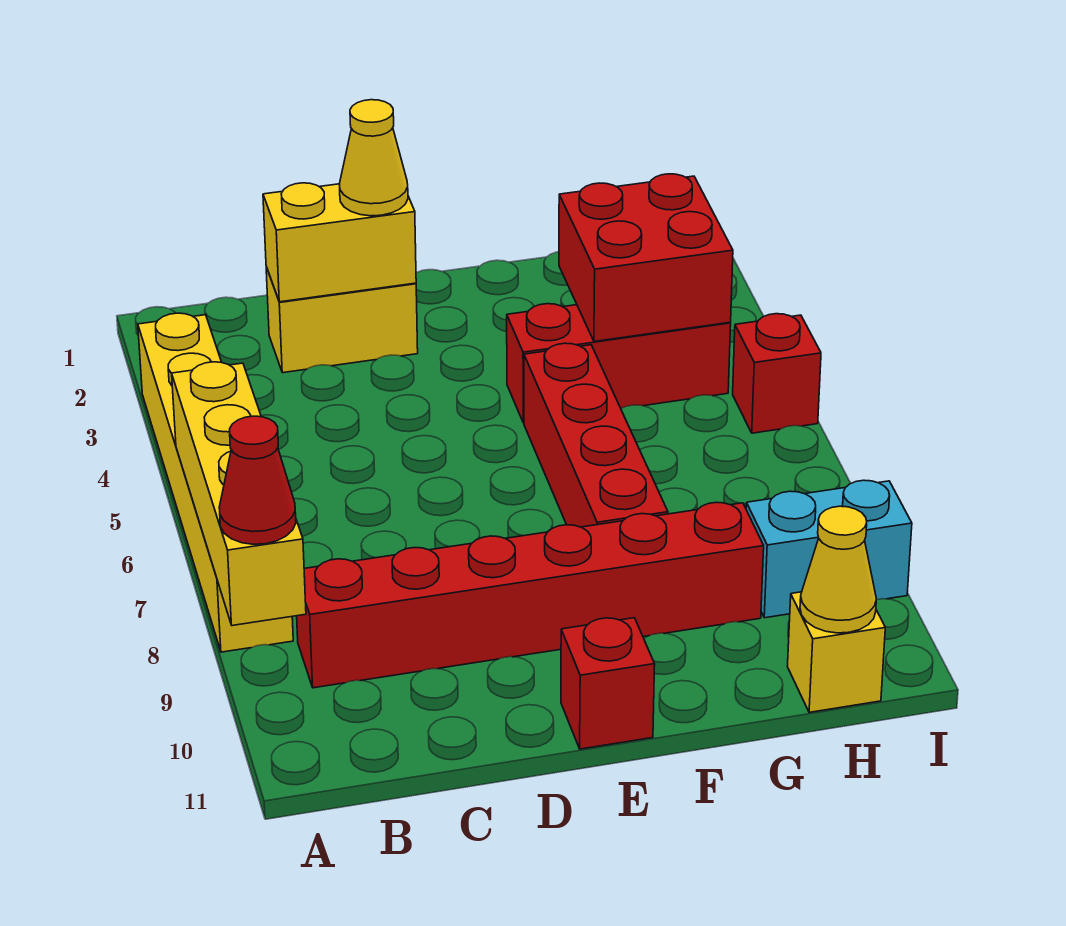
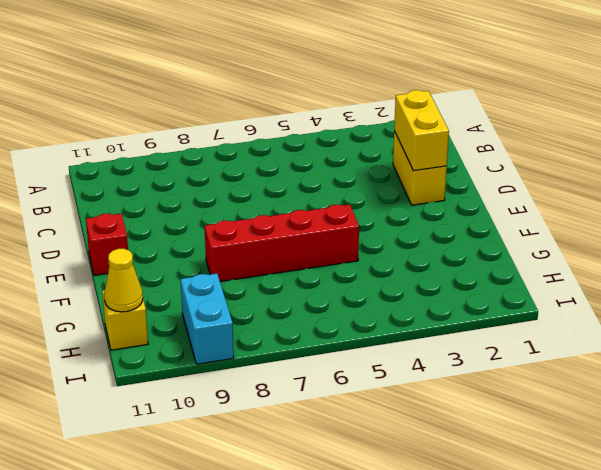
none -> yellow brick A3:A8 level 1
none -> red brick B9:G9 level 1
none -> red brick F4:H4 level 1

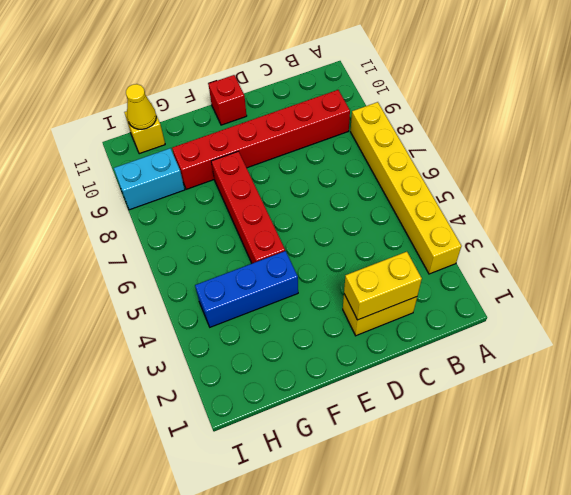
blue brick F4:H4 level 1 -> red brick F4:H4 level 1
none -> red brick I5 level 1
none -> yellow brick A6:A9 level 2
none -> red brick G3:H4 level 2

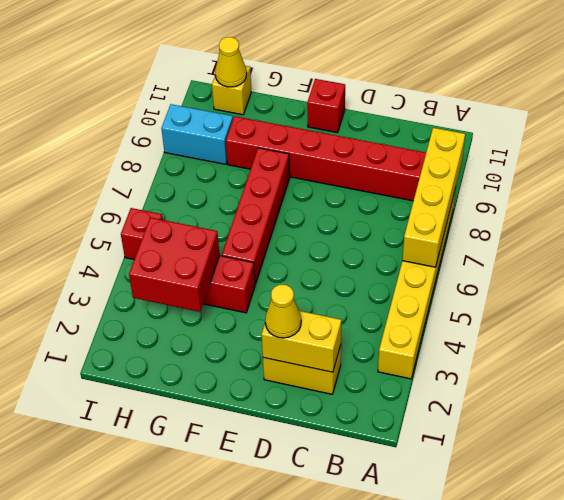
none -> red cone A9 level 3

